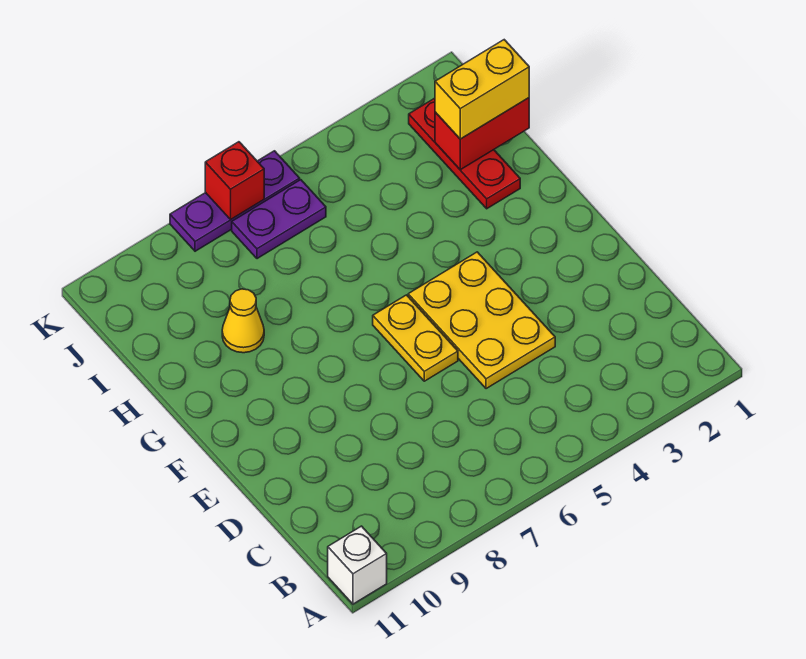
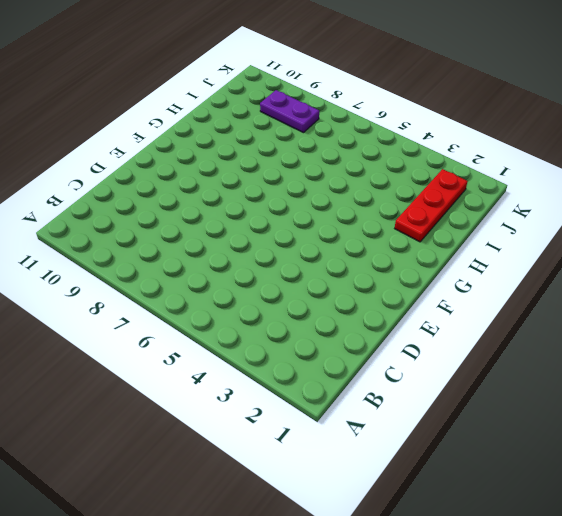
purple plate J8:J9 level 1 -> purple plate J6:J7 level 1
none -> white brick A11 level 1
none -> yellow plate D4:F5 level 1

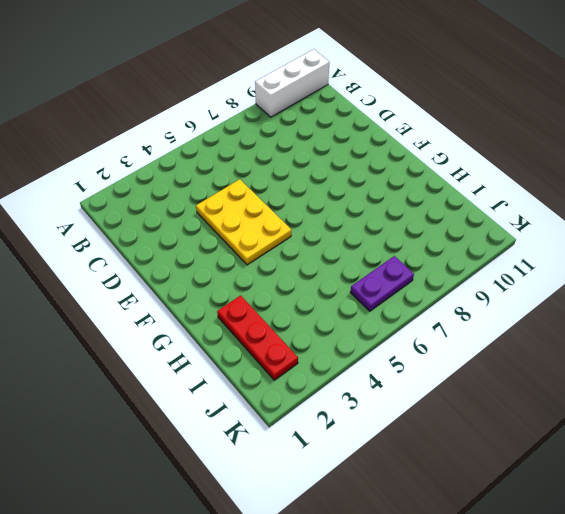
white brick A9:A11 level 1 -> white brick A11 level 1
none -> yellow plate E6:F6 level 1
none -> yellow cone H9 level 1

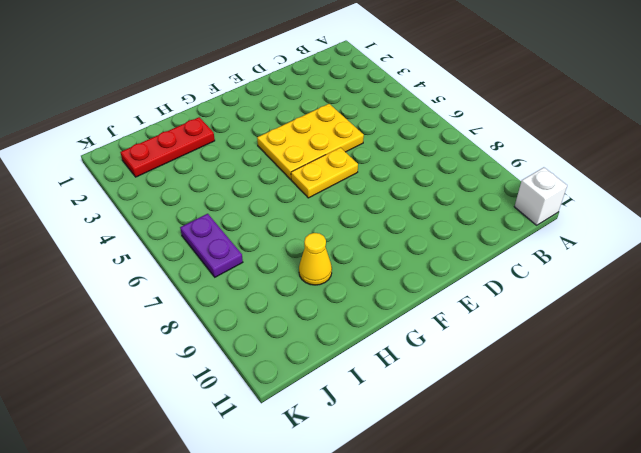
none -> purple plate K6:K8 level 1
none -> red brick I1:I2 level 2

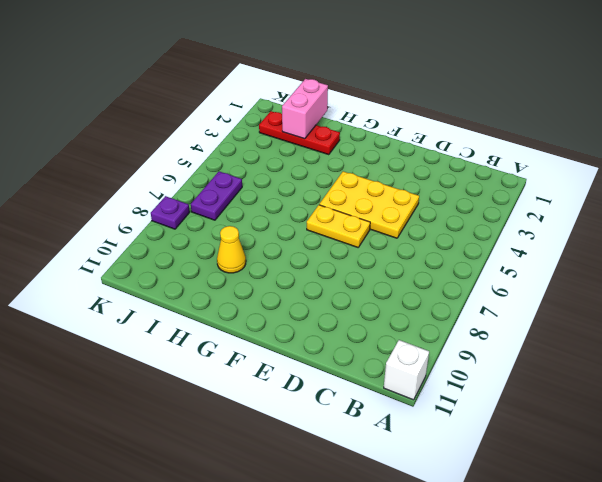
pink brick I1:I2 level 2 -> red brick I1:I2 level 2
purple plate K8 level 1 -> purple plate K6:K8 level 1
none -> red brick K7 level 2
none -> yellow brick I1:I2 level 3

